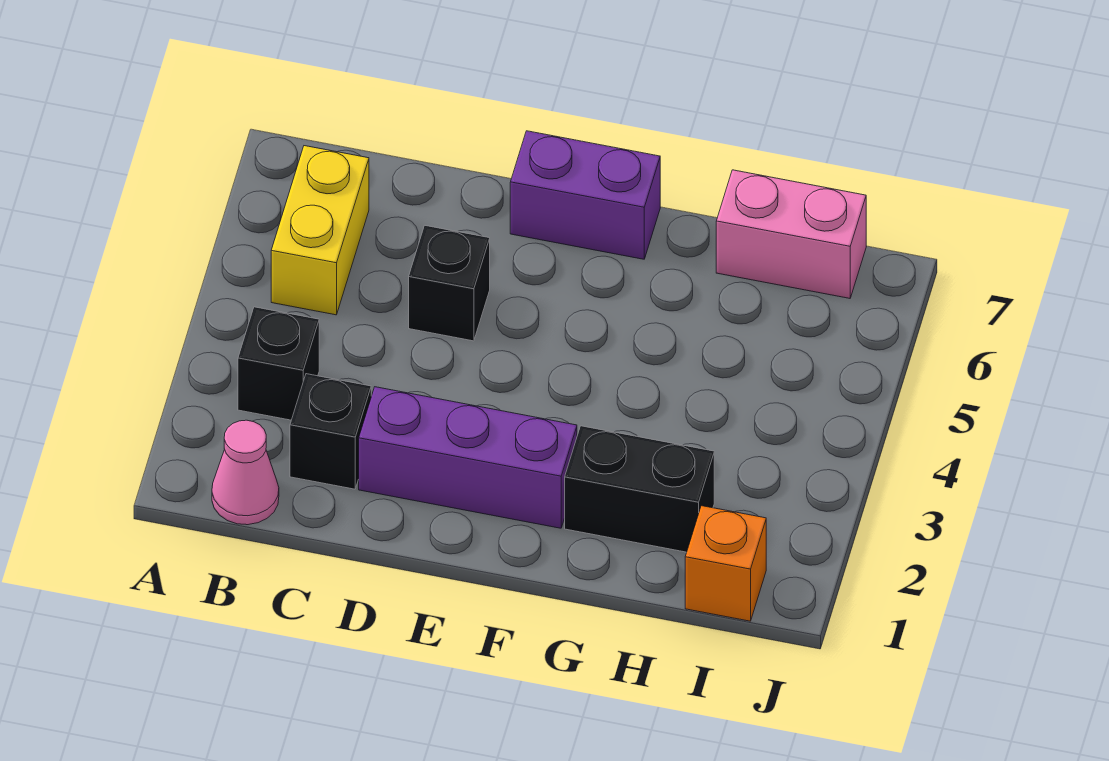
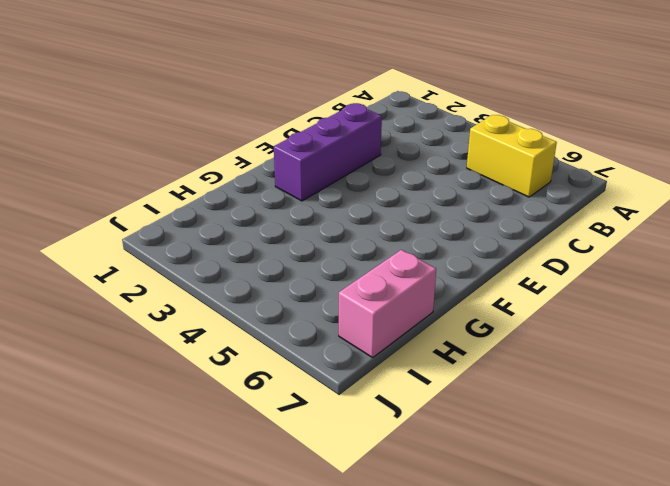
none -> pink cone B1 level 1
none -> black brick B3 level 1

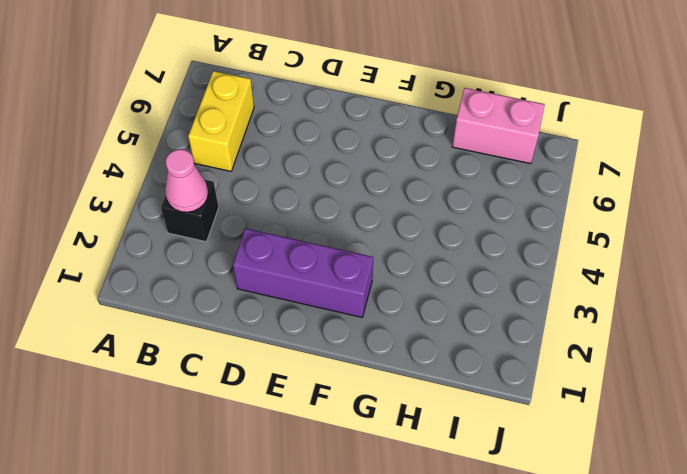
pink cone B3 level 2 -> pink cone B1 level 1
none -> black brick C2 level 1
none -> black brick D5 level 1

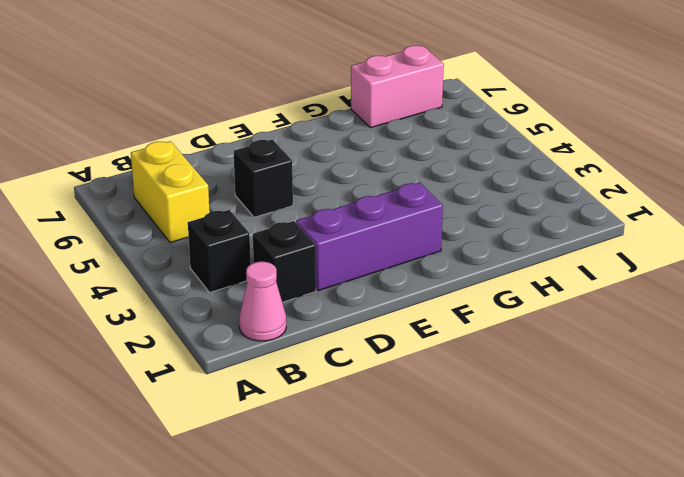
none -> purple brick E7:F7 level 1
none -> black brick G2:H2 level 1

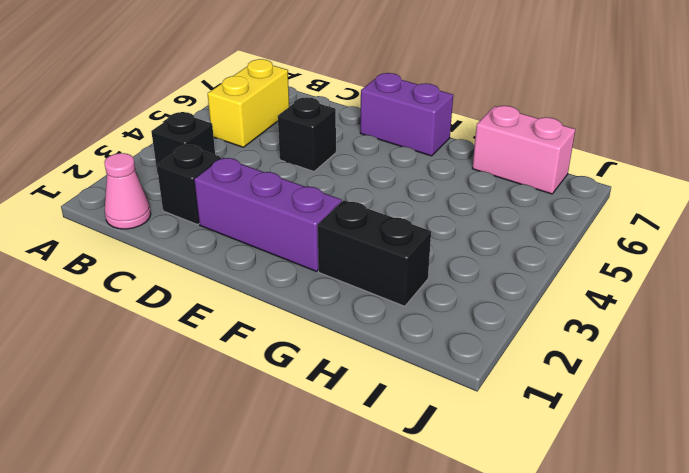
none -> orange brick I1 level 1

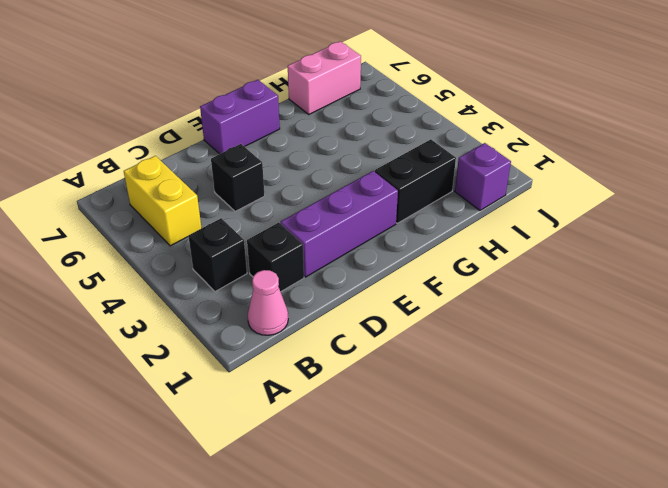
purple brick I1 level 1 -> orange brick I1 level 1

